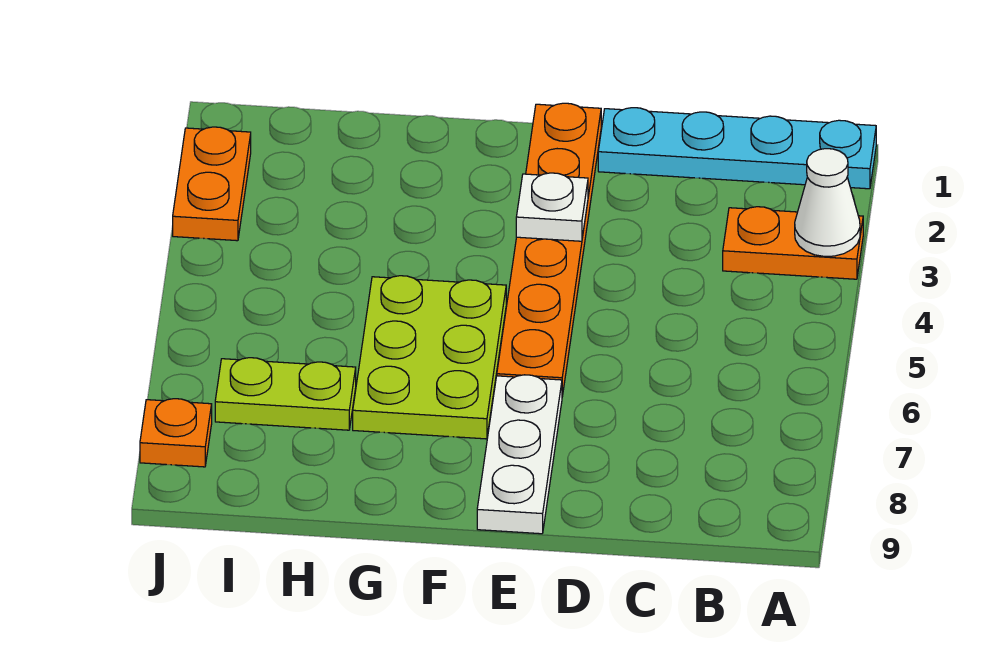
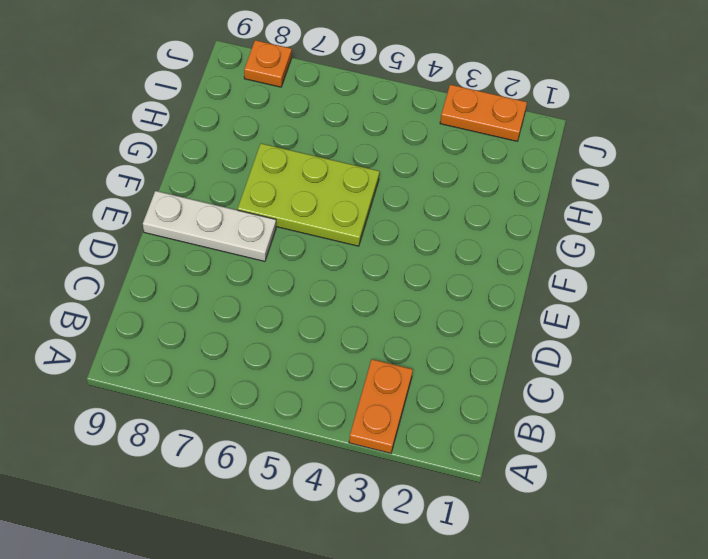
none -> cyan plate A1:D1 level 1
none -> orange plate E1:E6 level 1

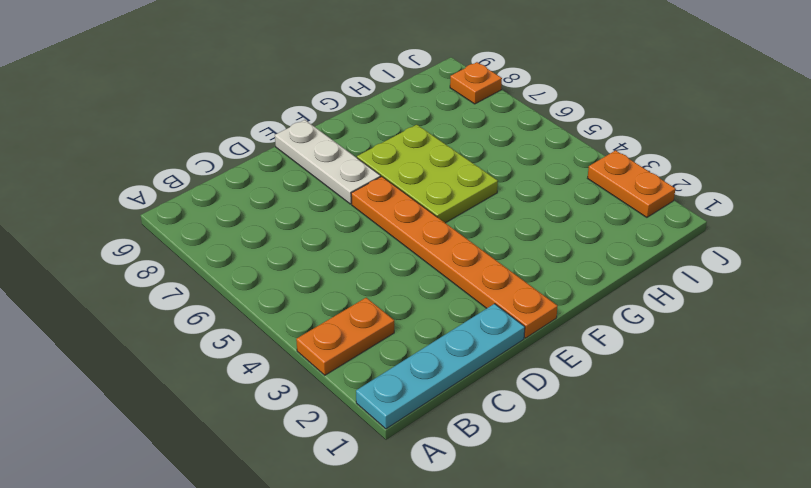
none -> lime plate H7:I7 level 1
none -> white cone A3 level 2

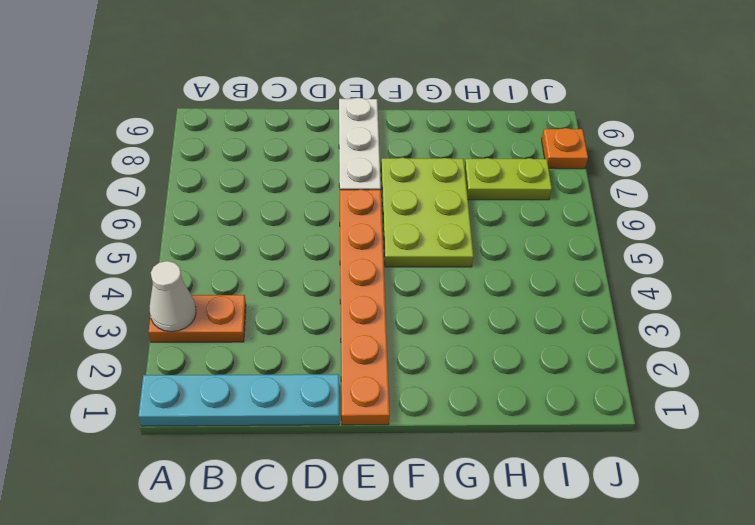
none -> orange plate J2:J3 level 1
none -> white plate E3 level 2

